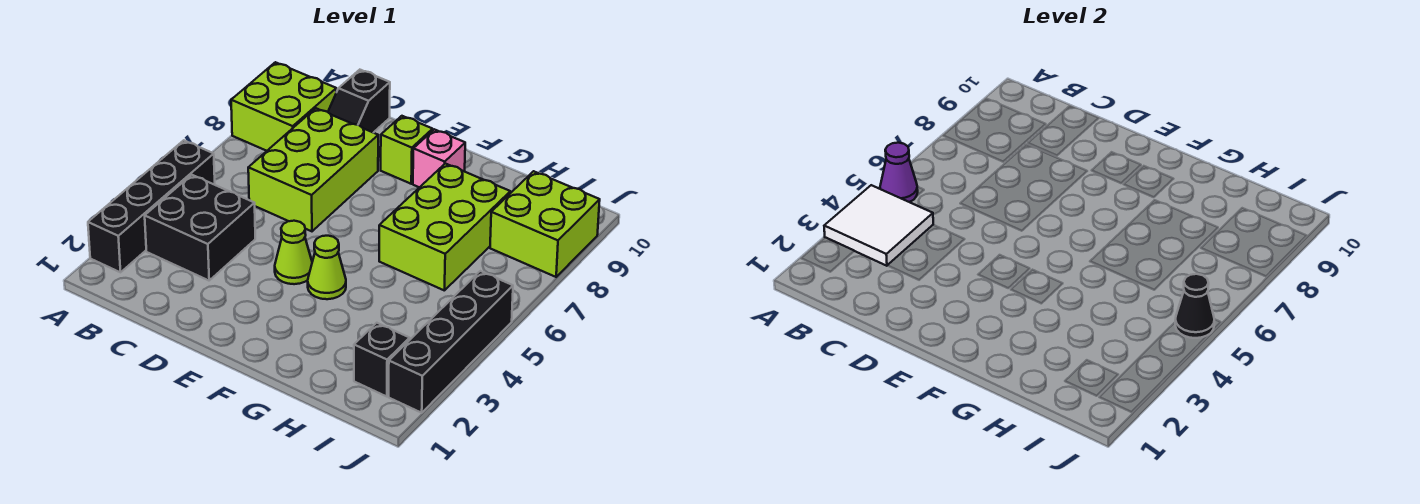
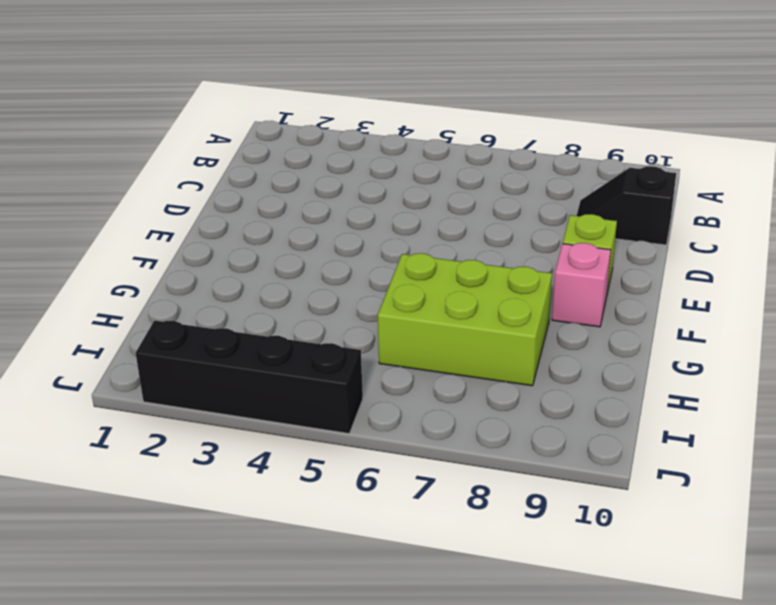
none -> black brick A2:A5 level 1
none -> lime brick A8:B9 level 1
none -> black brick B3:C4 level 1

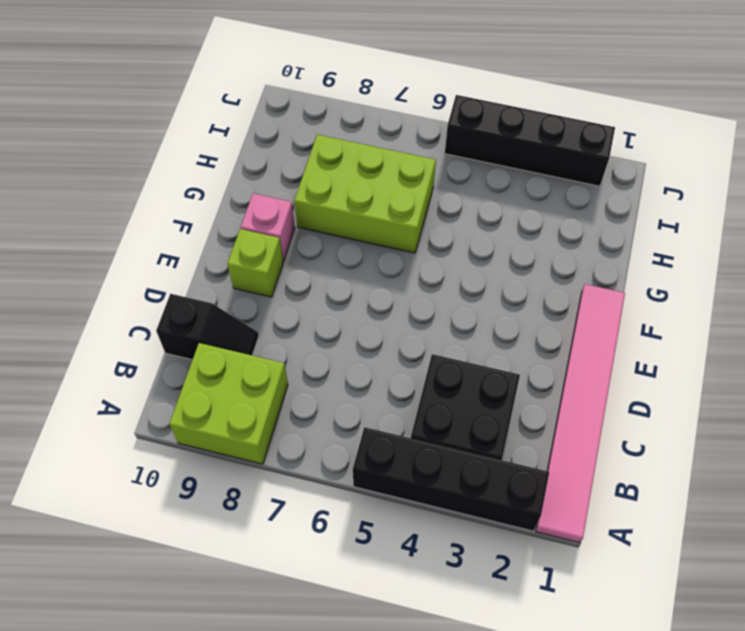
pink tile A1:F1 level 1 -> none
none -> lime brick C6:D8 level 1
none -> lime cone E4 level 1
none -> lime cone F4 level 1

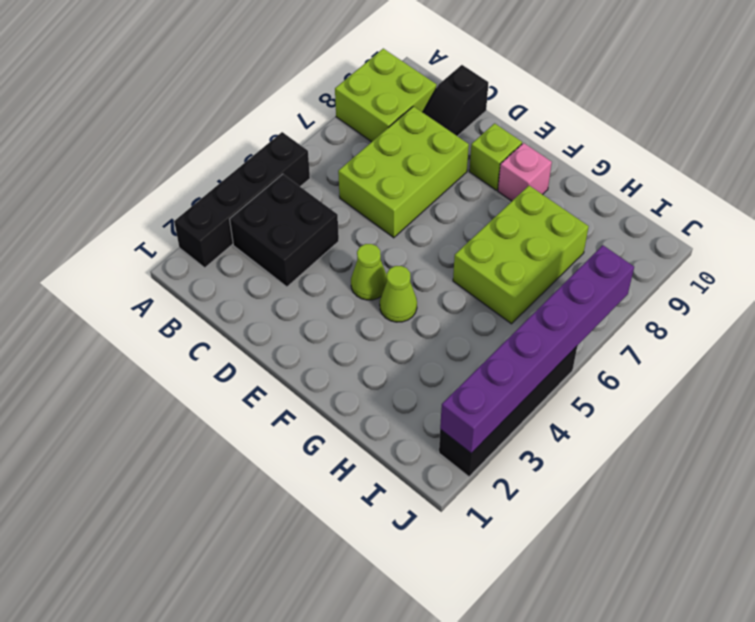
purple brick J2:J7 level 2 -> black cone J5 level 2
none -> black brick I2 level 1
none -> lime brick I8:J9 level 1
none -> white tile A3:B4 level 2

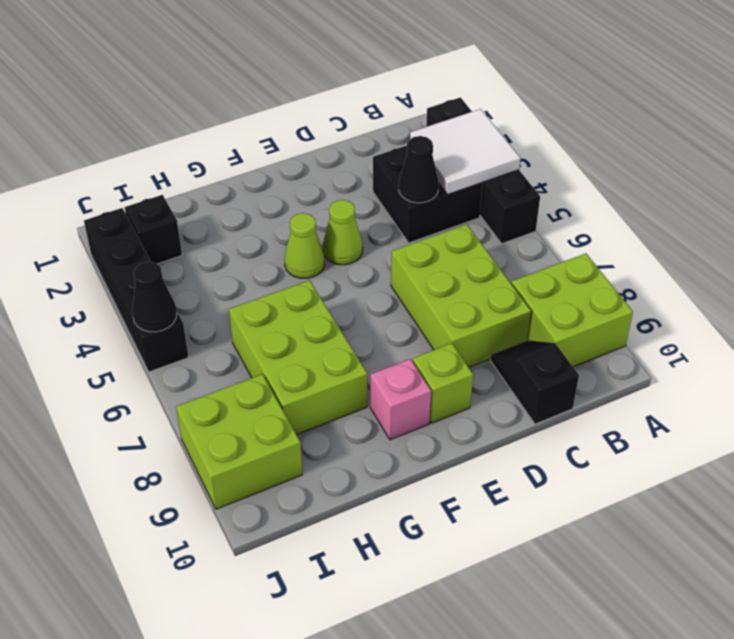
black cone C4 level 2 -> none
none -> purple cone A5 level 2

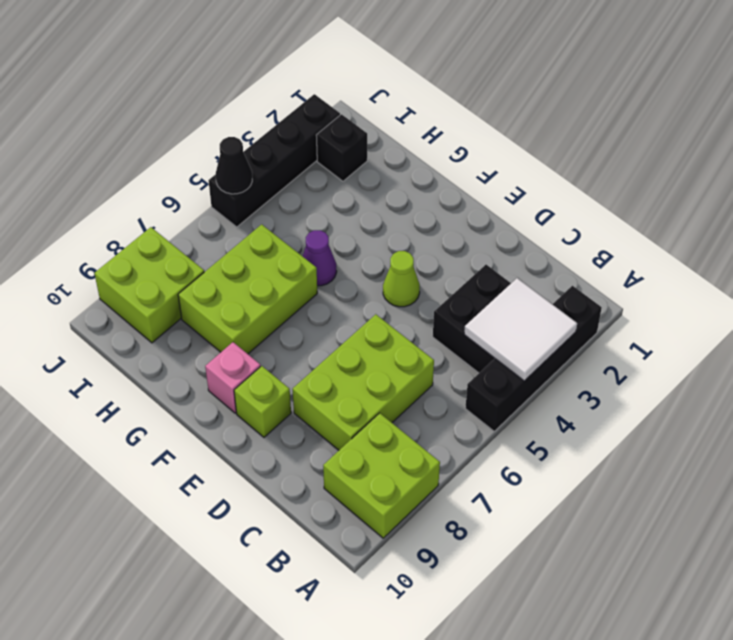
purple cone G5 level 1 -> purple cone A5 level 2
none -> black slope C9:C10 level 1 top 10
none -> lime cone F4 level 1

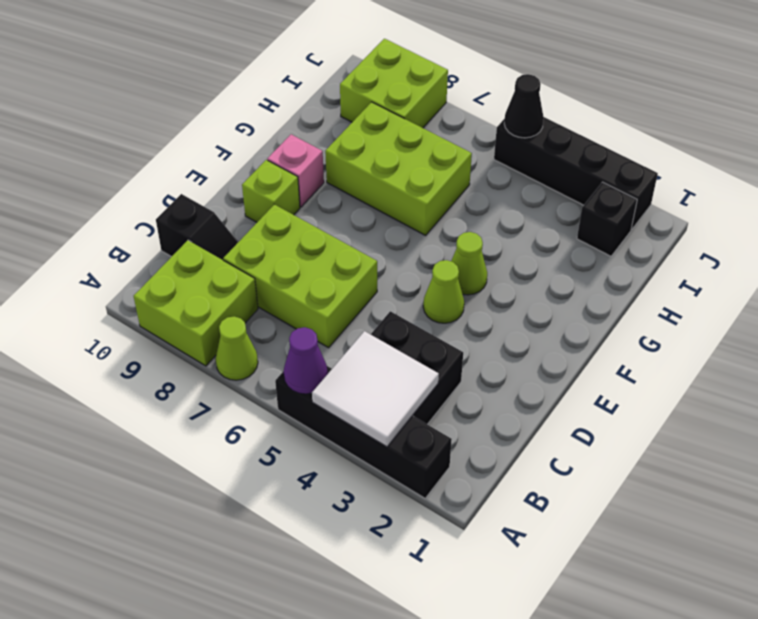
lime cone A7 level 1 -> none

